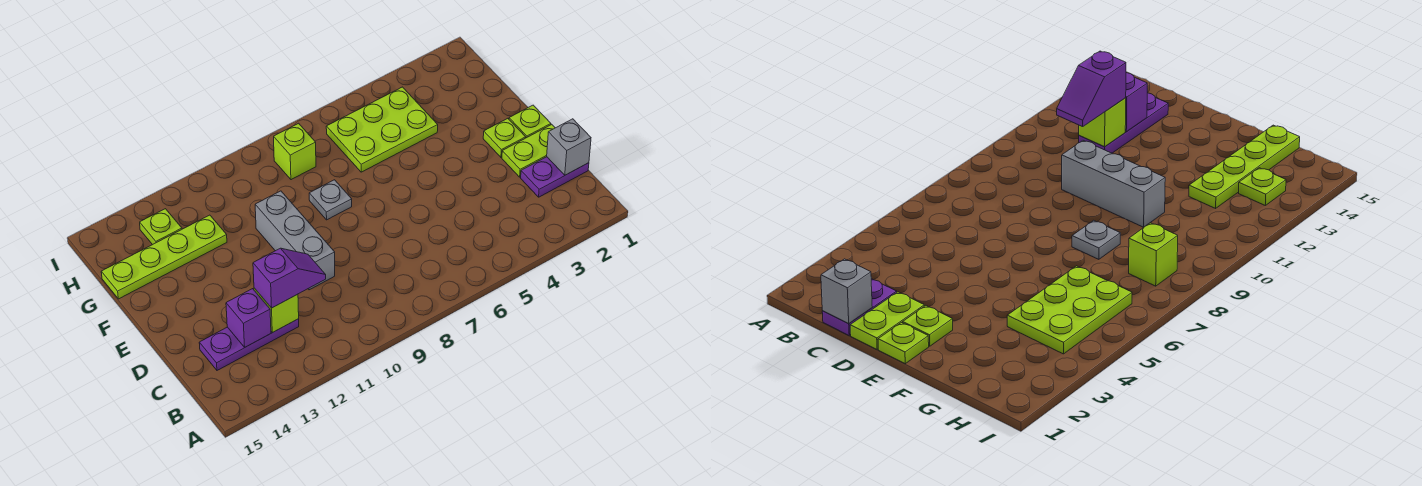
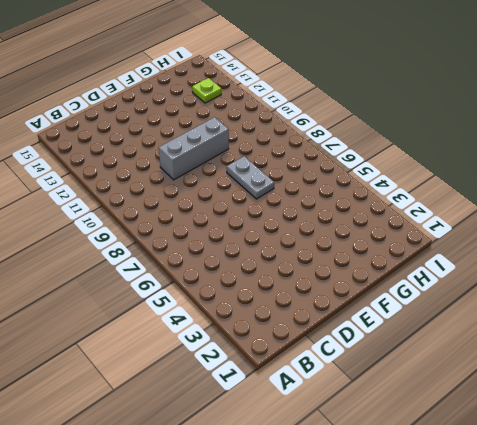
grey plate F7:F8 level 1 -> grey plate F8 level 1
none -> purple plate C1:C2 level 1
none -> purple plate C12:C14 level 1
none -> lime plate D1:D2 level 1

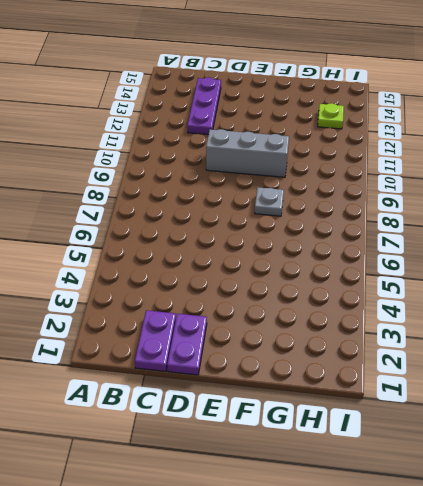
purple plate D1:D2 level 1 -> lime plate D1:D2 level 1
none -> lime plate E1 level 1
none -> lime plate E2 level 1
none -> lime plate G4:H6 level 1

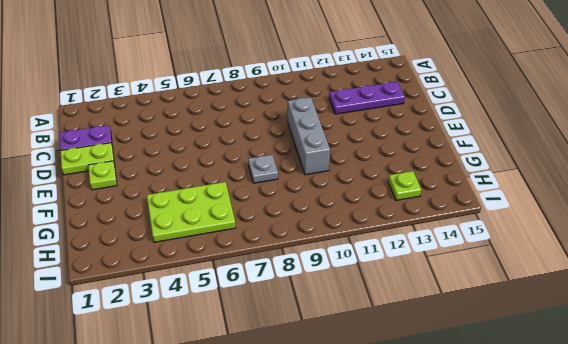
none -> lime plate E1 level 1
none -> lime plate G12:G15 level 1
none -> lime brick H8 level 1

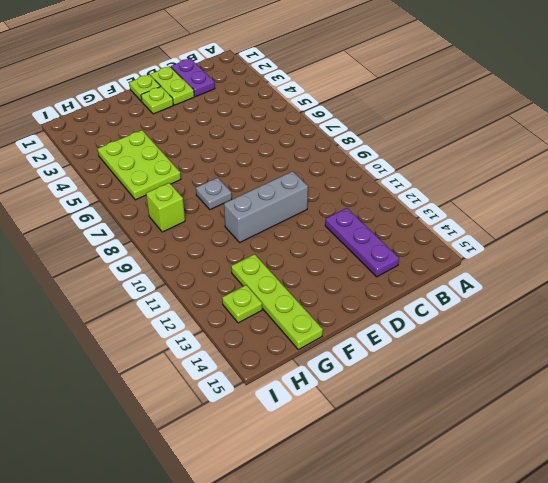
none -> grey brick C1 level 2
none -> lime brick C12 level 2
none -> purple brick C13 level 2

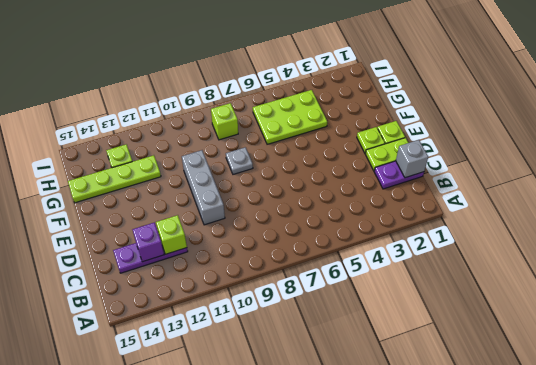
none -> purple slope C11:C12 level 3 top 12

